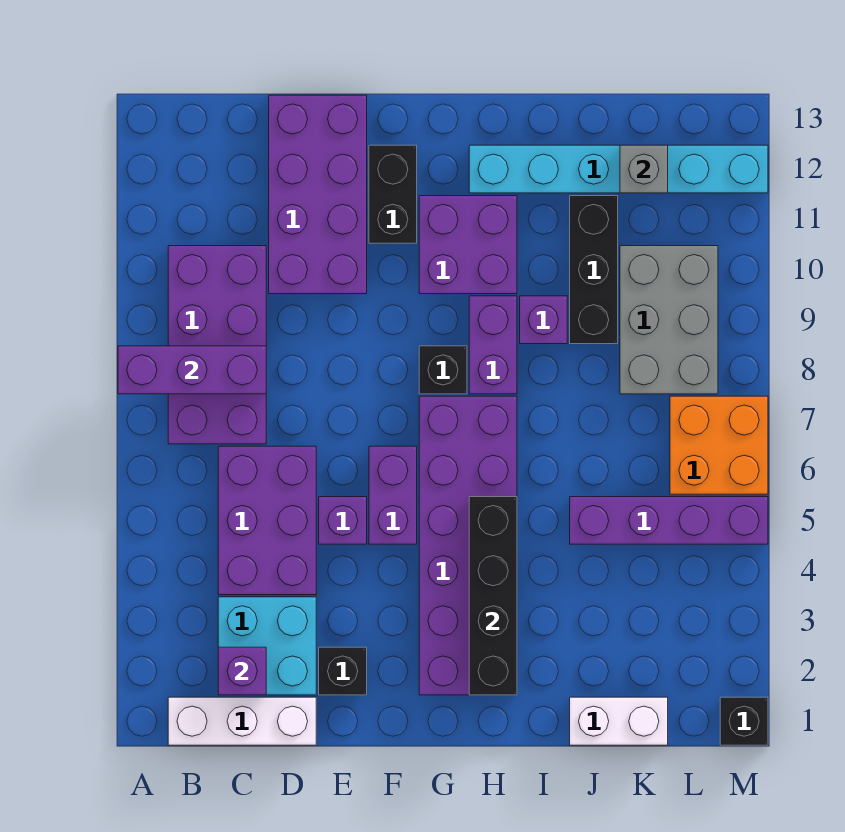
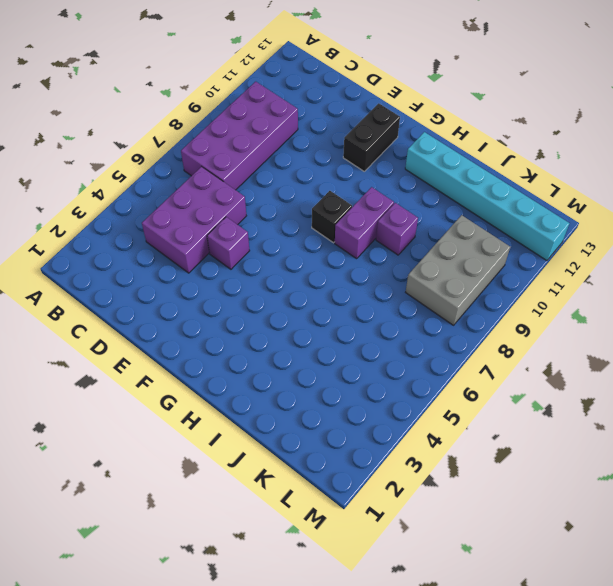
none -> white brick B1:D1 level 1
none -> cyan brick C2:D3 level 1
none -> purple brick D10:E13 level 1

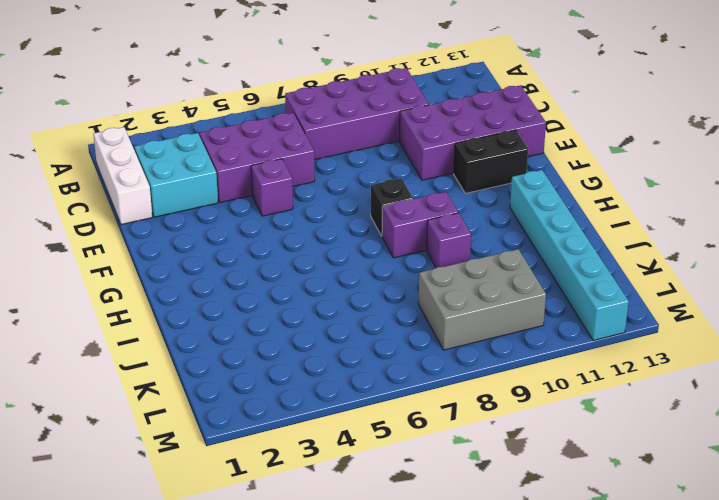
none -> black brick E2 level 1
none -> purple brick F5:F6 level 1
none -> purple brick G2:H7 level 1

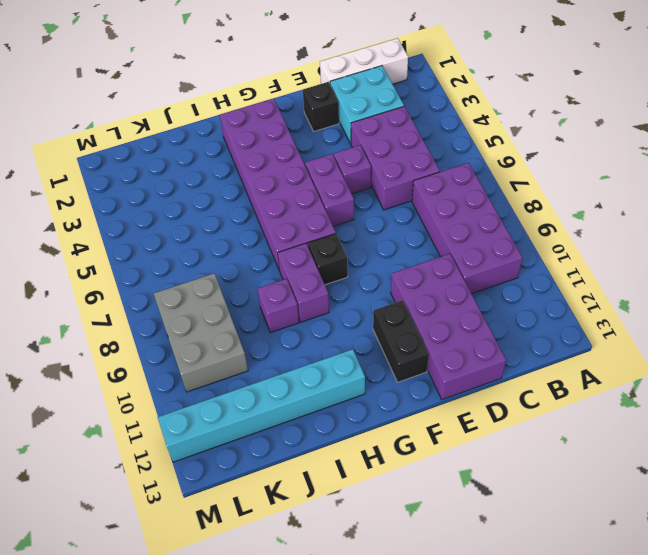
none -> purple brick G10:H11 level 1
none -> white brick J1:K1 level 1
none -> purple brick J5:M5 level 1

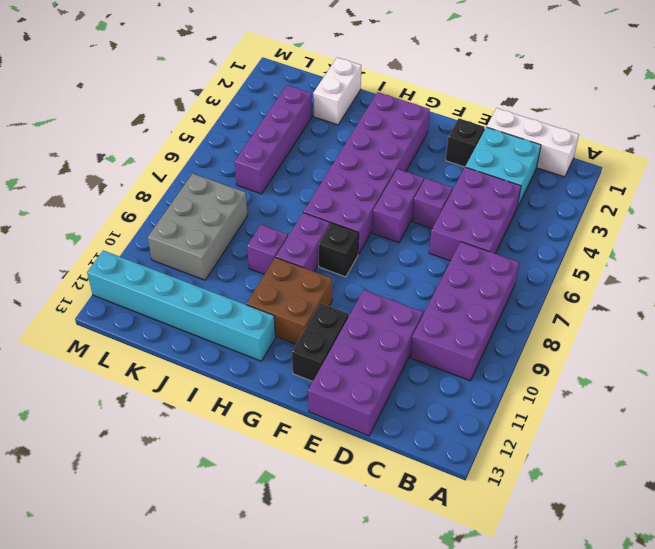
brown brick G10:H11 level 1 -> purple brick G10:H11 level 1
white brick J1:J2 level 1 -> white brick J1:K1 level 1
purple brick K3:K6 level 1 -> purple brick J5:M5 level 1
none -> black brick J9:J11 level 1
none -> orange brick L6:M7 level 1
none -> black brick M1 level 1

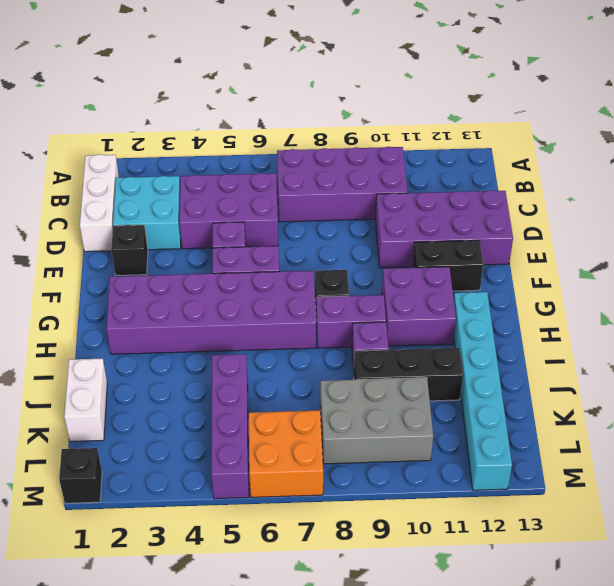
none -> purple brick A8:C8 level 2
none -> purple brick C2 level 2
none -> black brick H2:H5 level 2

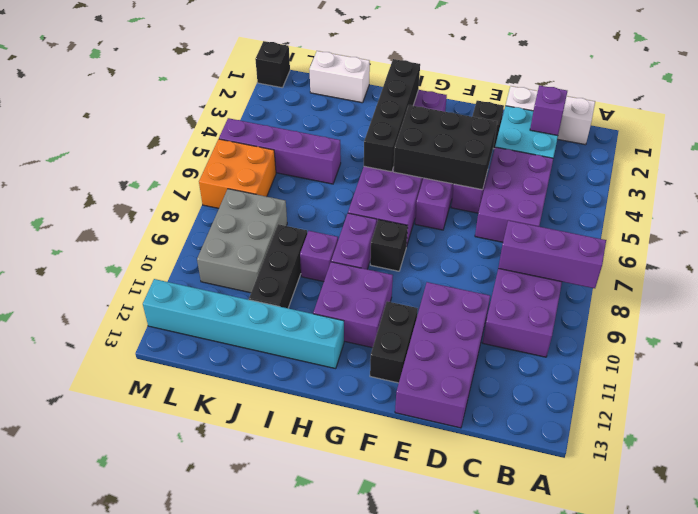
black brick E4:G5 level 2 -> none
none -> grey brick K12 level 2

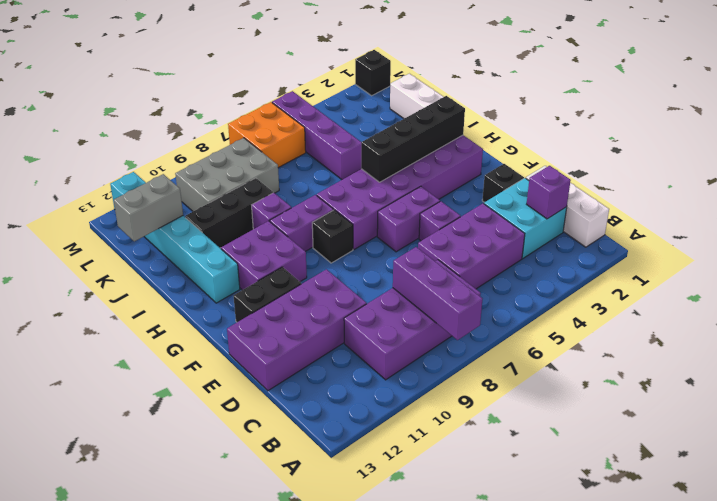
grey brick K12:K13 level 2 -> grey brick K12 level 2

